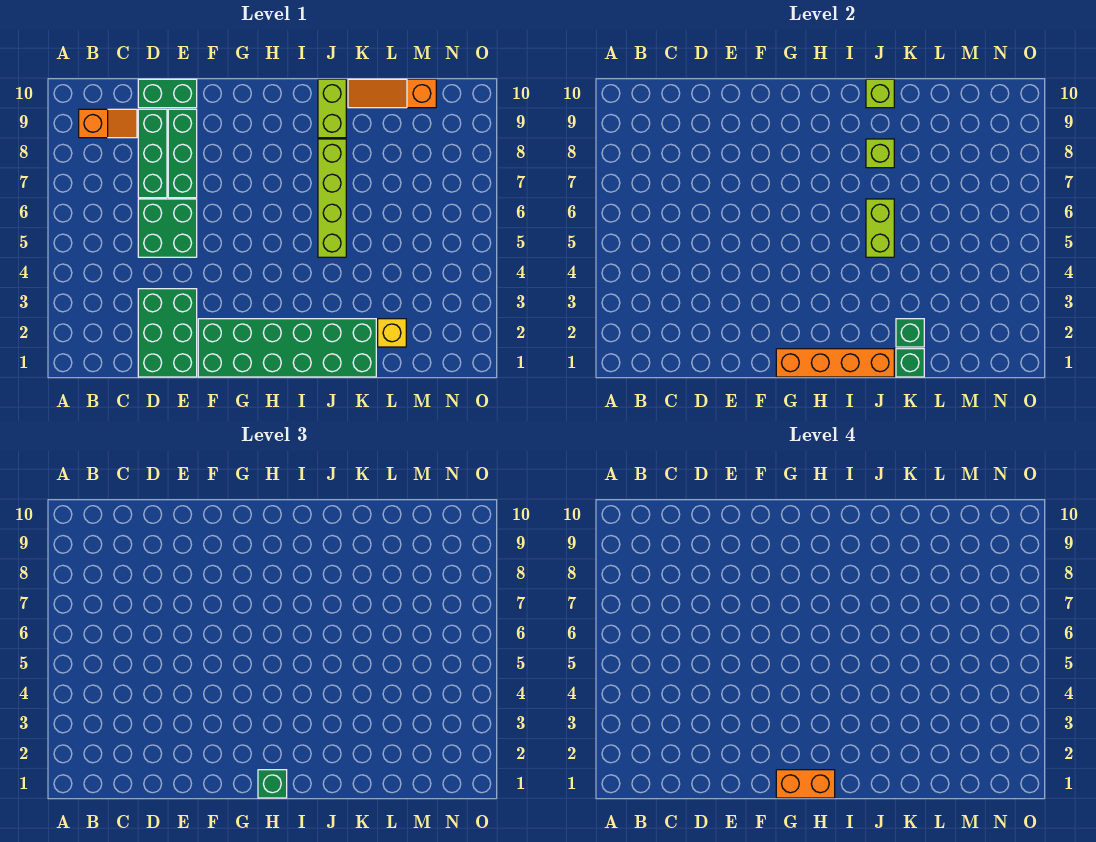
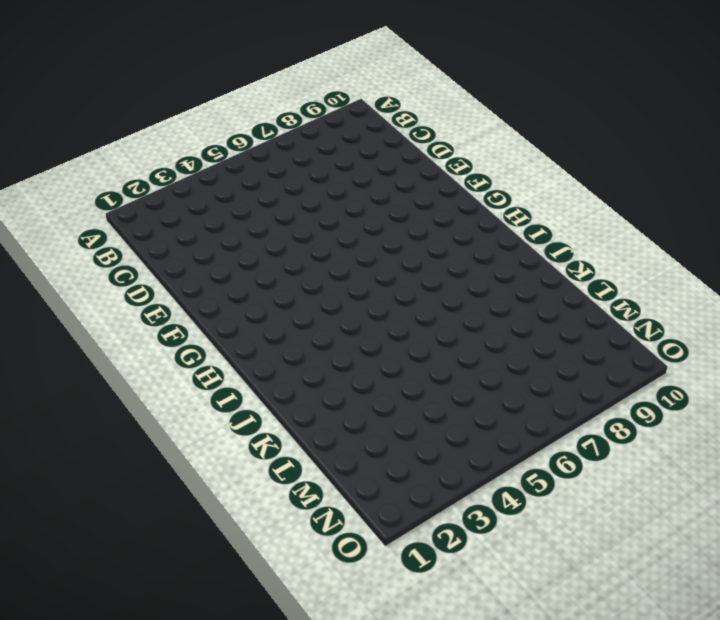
none -> orange slope B9:C9 level 1 top B
none -> green brick D1:E3 level 1
none -> green brick D5:E6 level 1

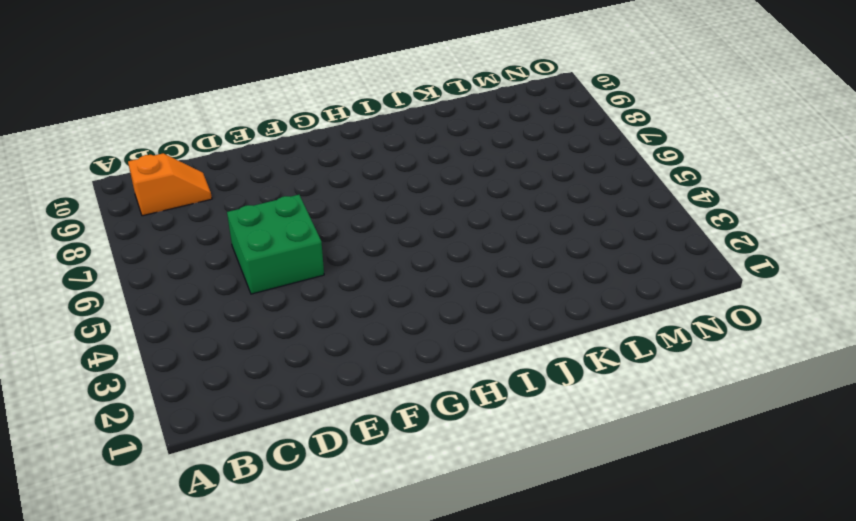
none -> green brick D1:E3 level 1
none -> green brick D7:D9 level 1
none -> green brick D10:E10 level 1

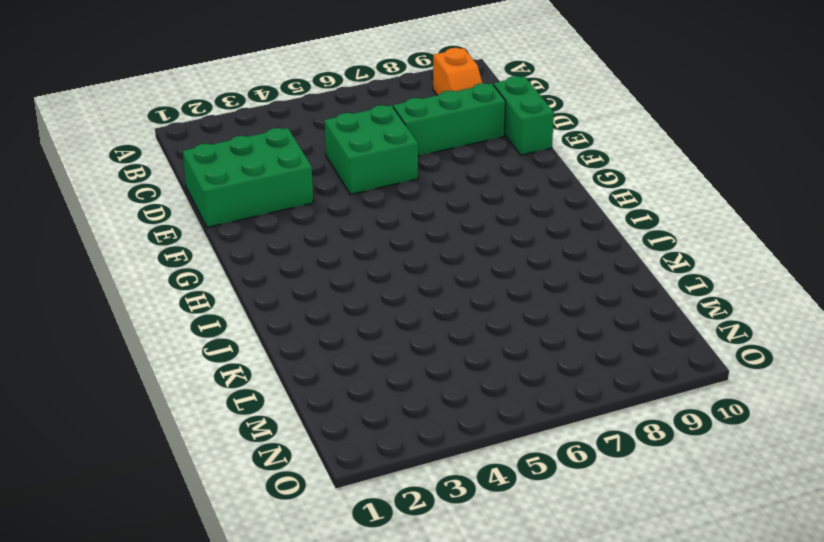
none -> green brick E7:E9 level 1
none -> green brick F1:K2 level 1
none -> lime brick J5:J8 level 1

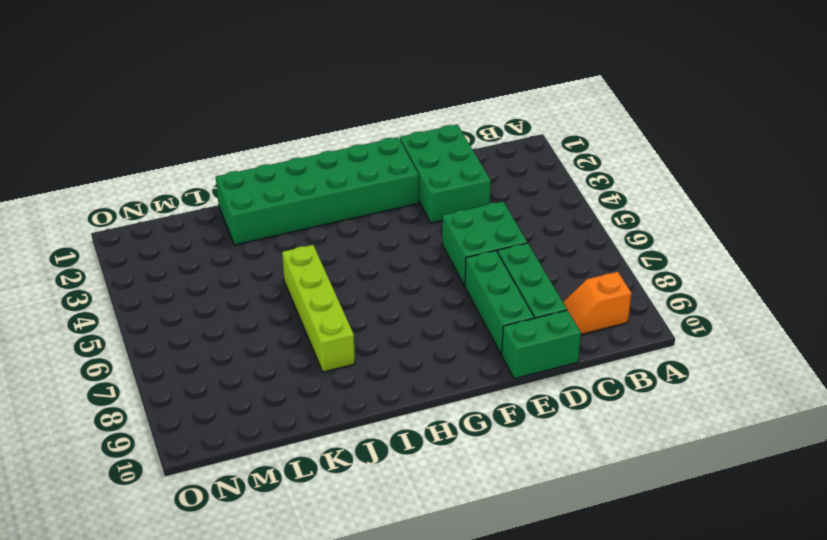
none -> lime brick J9:J10 level 1
none -> orange slope K10:M10 level 1 top M
none -> yellow brick L2 level 1

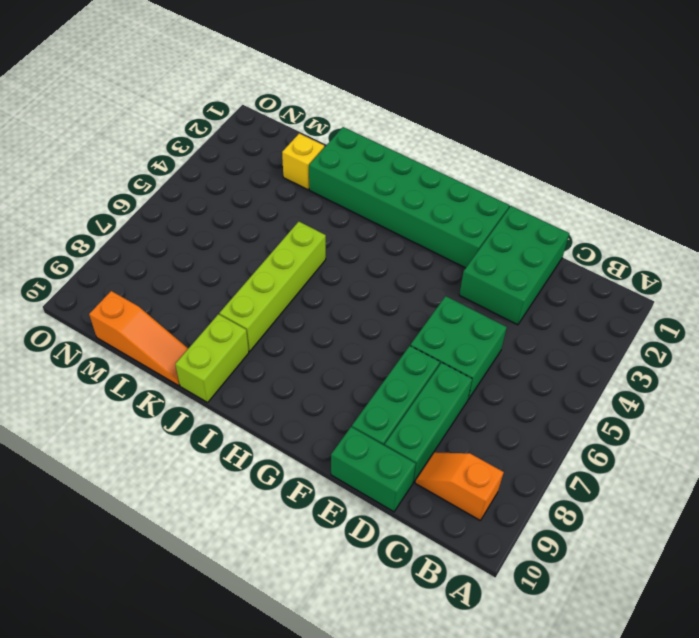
none -> orange brick G1:J1 level 2
none -> lime brick J5:J6 level 2
none -> lime brick J8 level 2

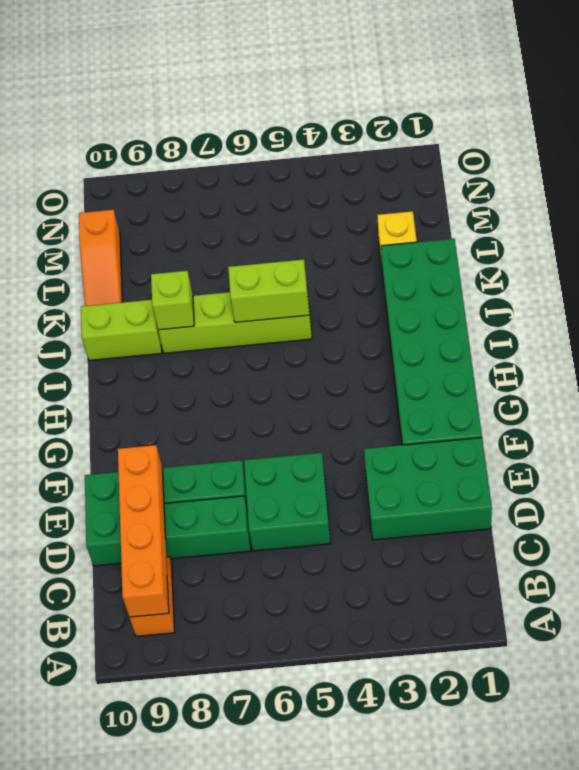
orange brick B9:E9 level 2 -> orange brick G1:J1 level 2
none -> lime brick J10 level 2
none -> green brick K1 level 2
none -> green brick K2 level 2

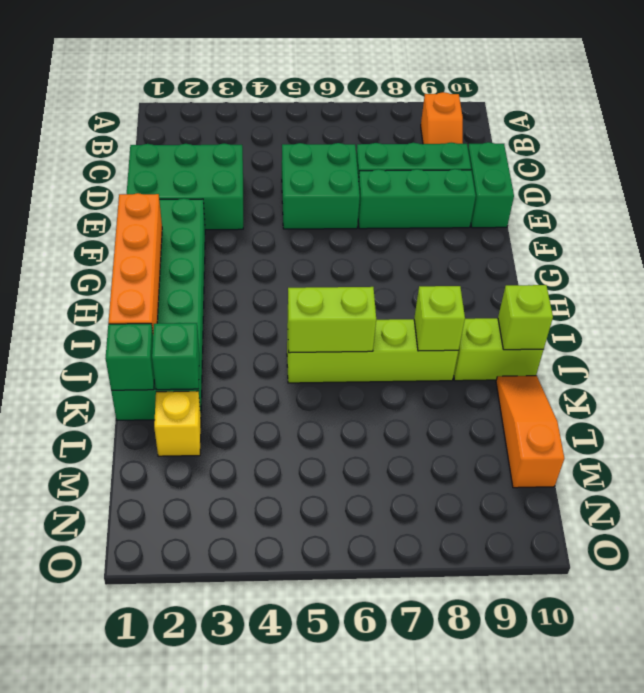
none -> green brick H1 level 3
none -> orange brick G1:H1 level 4

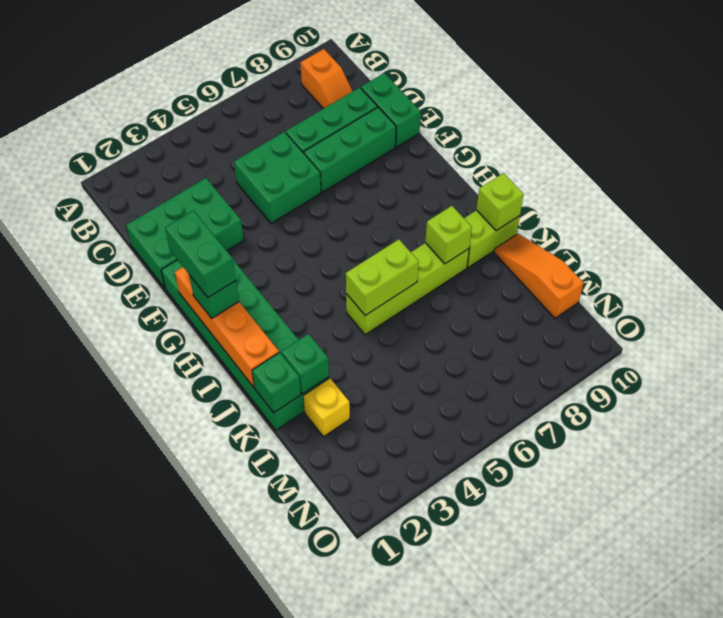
green brick G1:H1 level 4 -> orange brick G1:H1 level 4

